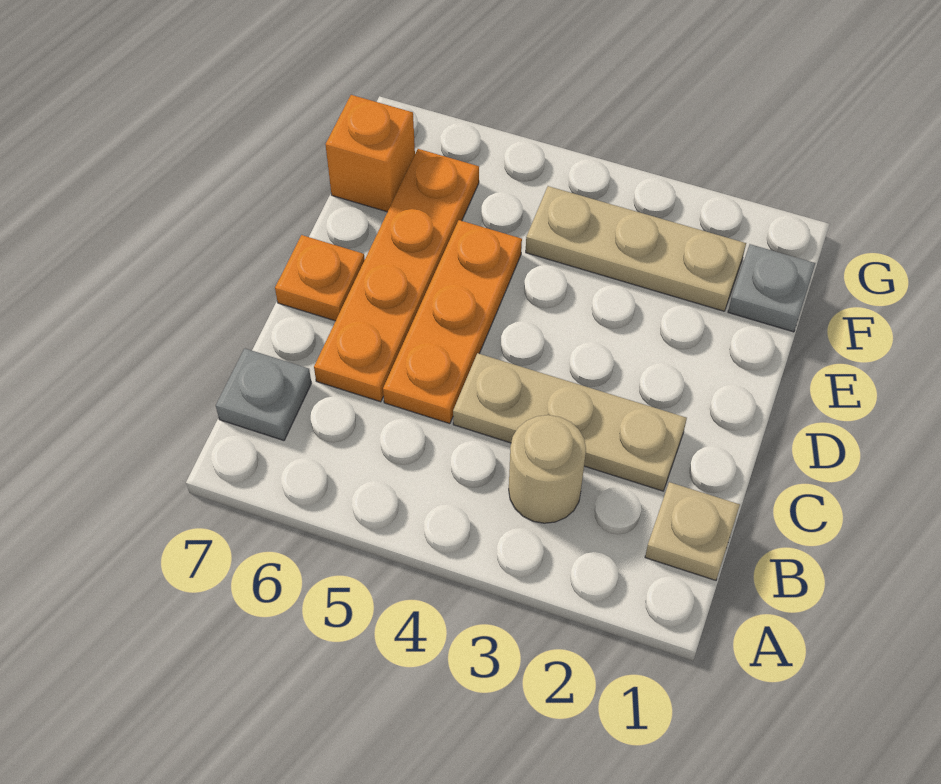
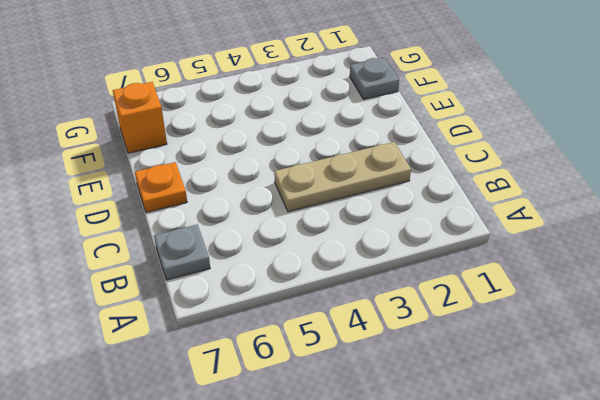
none -> tan plate B1 level 1
none -> tan round brick B3 level 1

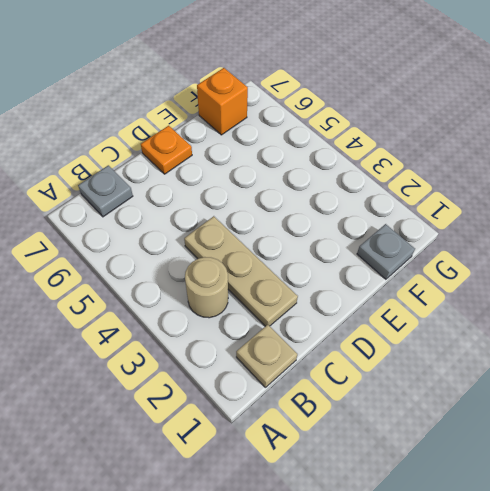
none -> orange plate C5:E5 level 1
none -> orange plate C6:F6 level 1

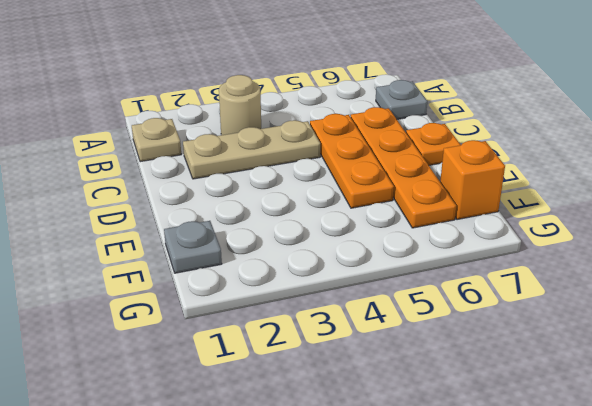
none -> tan plate F2:F4 level 1

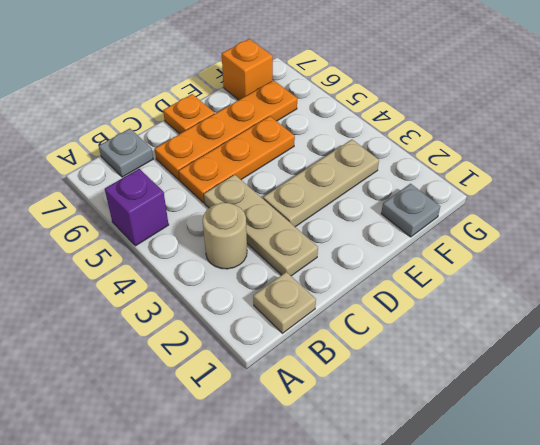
purple brick A5 level 1 -> none
tan plate D3:F3 level 1 -> tan plate F2:F4 level 1

